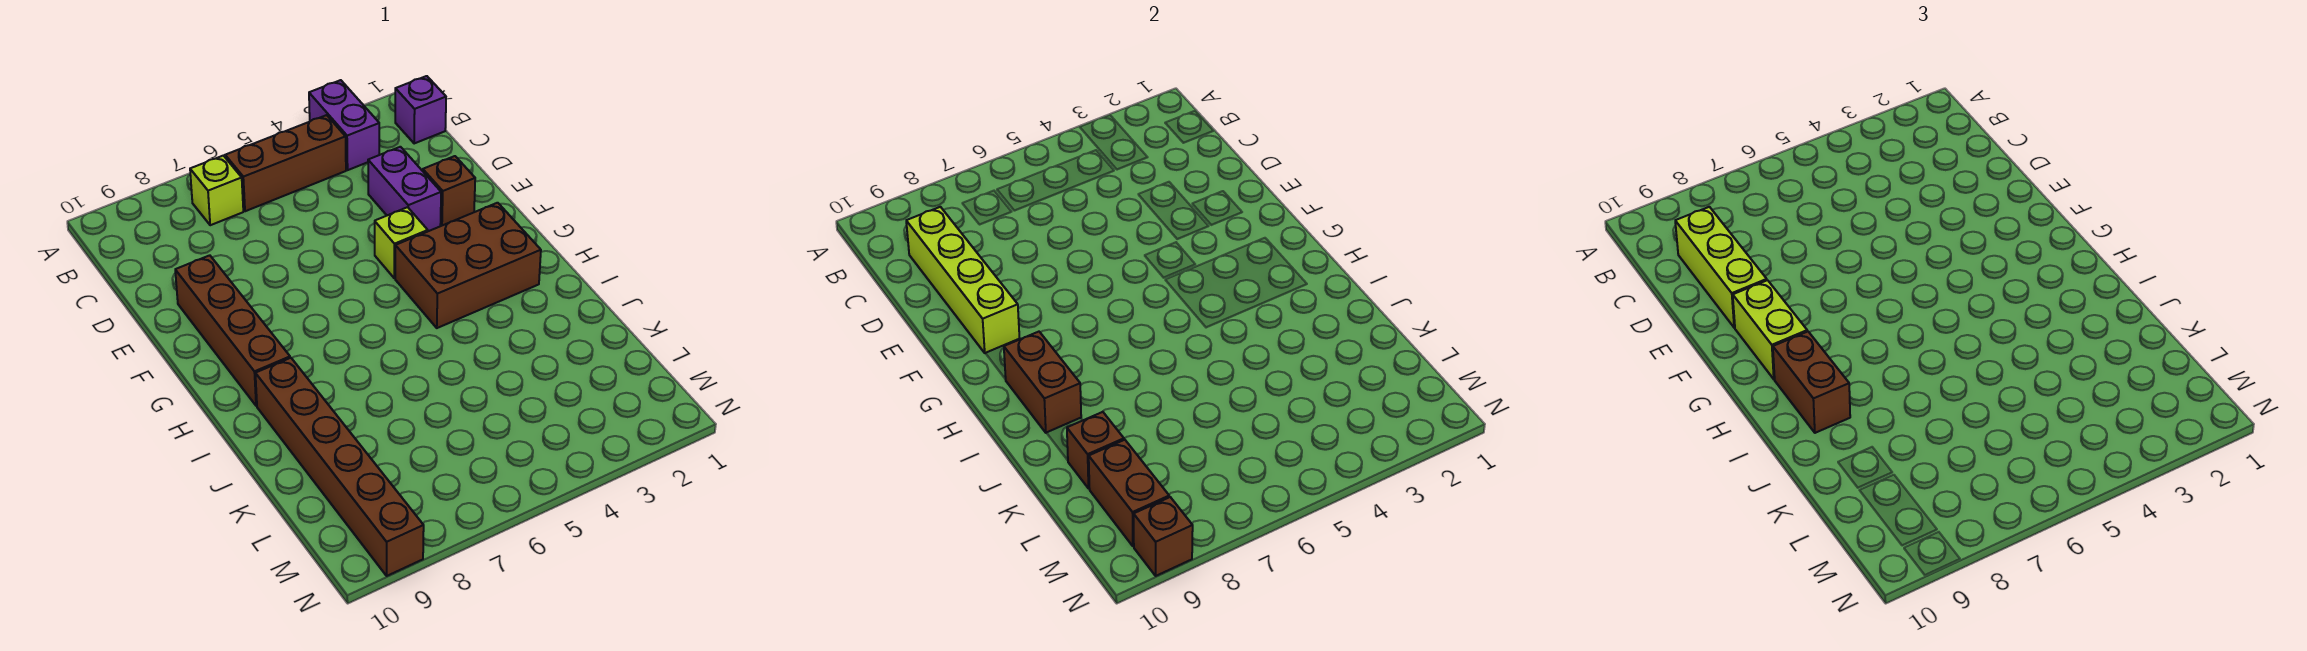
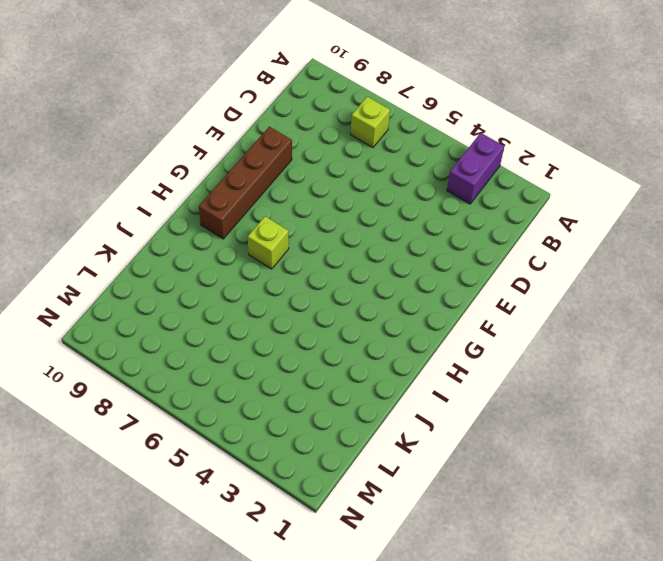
lime brick H7 level 1 -> lime brick F4 level 1
none -> purple brick B1 level 1
none -> brown brick B4:B6 level 1
none -> purple brick D3:E3 level 1

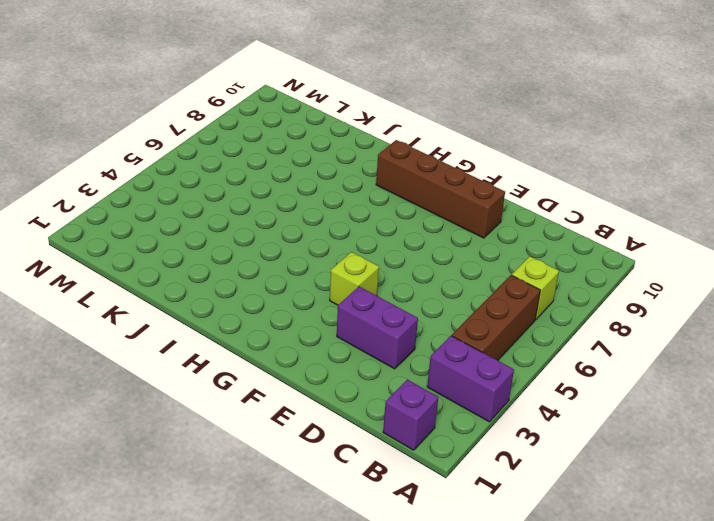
none -> brown brick E2 level 1
none -> brown brick G2:H4 level 1
none -> brown brick I9:N9 level 1

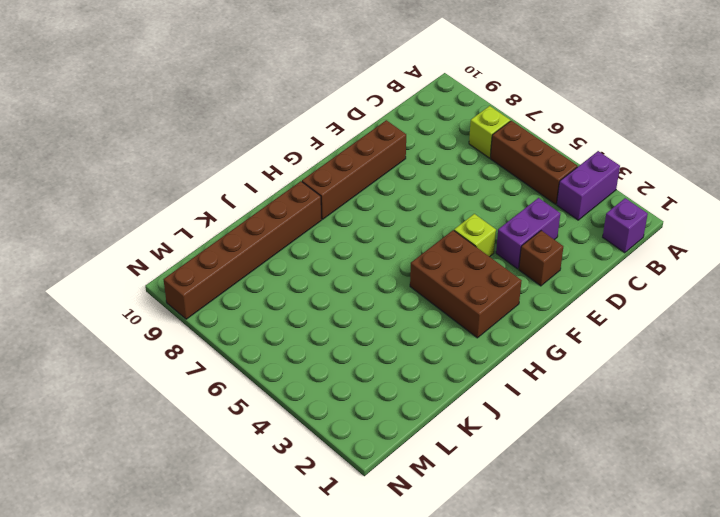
none -> lime brick C9:F9 level 2
none -> brown brick H9:I9 level 2
none -> brown brick K9 level 2

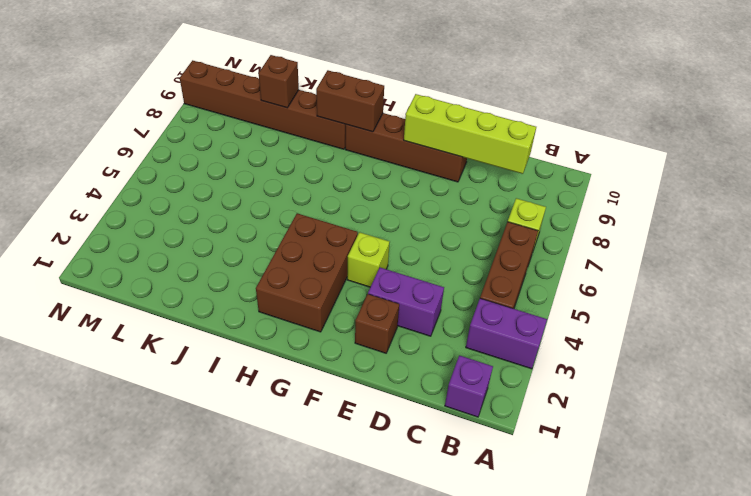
none -> brown brick L9:M9 level 2
none -> brown brick N9 level 2
none -> lime brick C9:E9 level 3

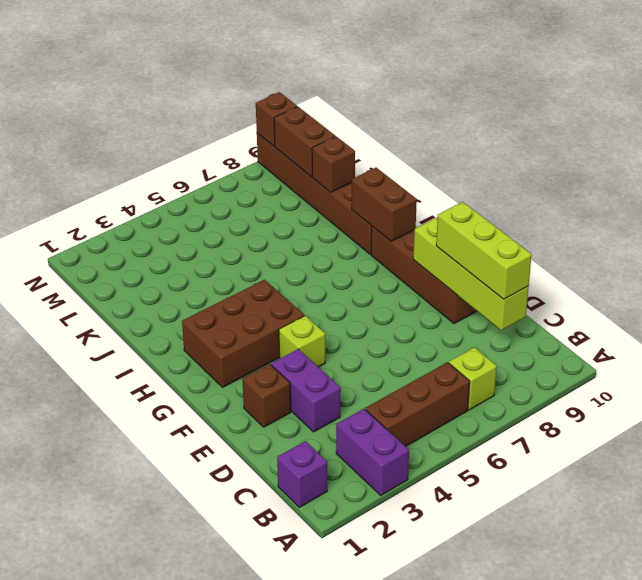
none -> lime brick F9:G9 level 3
none -> brown brick H9:I9 level 3

